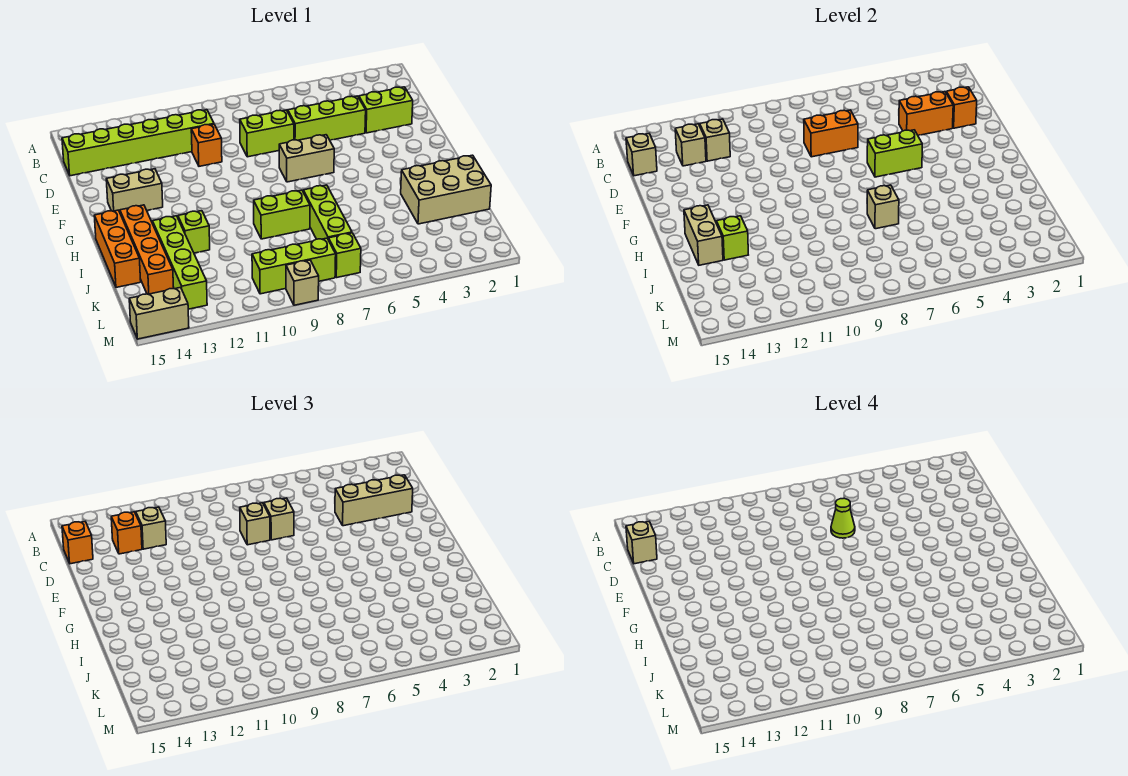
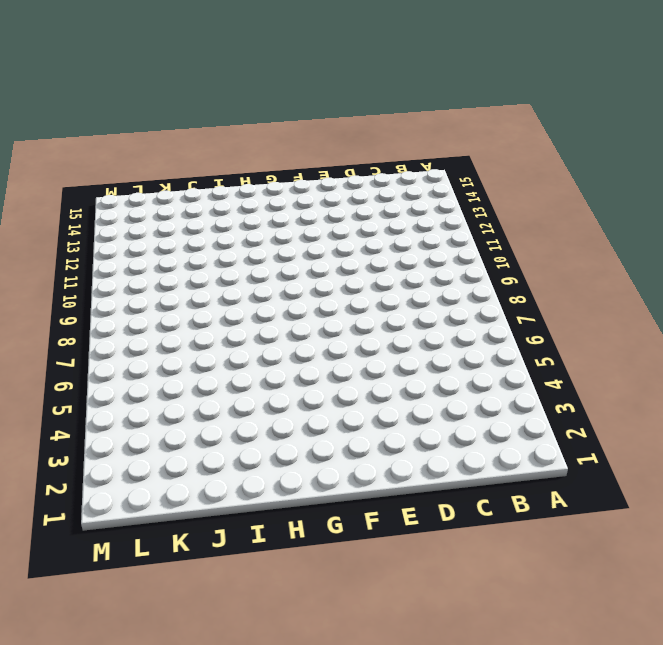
none -> lime brick C10:C15 level 1
none -> lime brick D2:D3 level 1
none -> lime brick D4:D6 level 1
none -> lime brick D7:D8 level 1

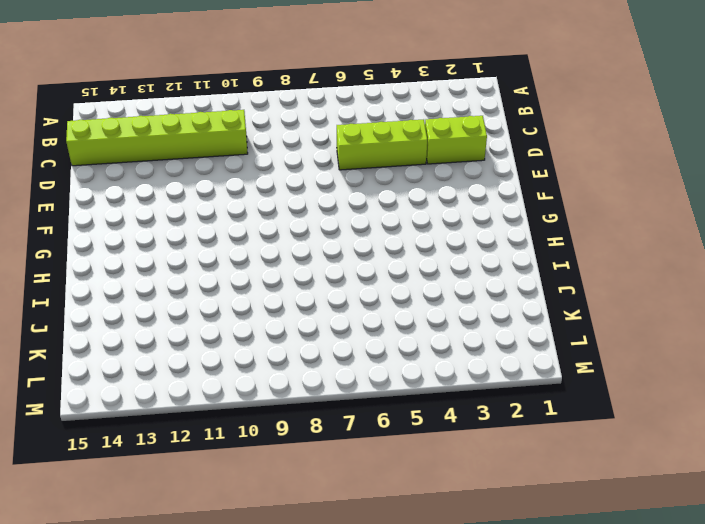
none -> lime brick D7:D8 level 1
none -> orange brick D10 level 1
none -> tan brick F6:F7 level 1
none -> tan brick F13:F14 level 1

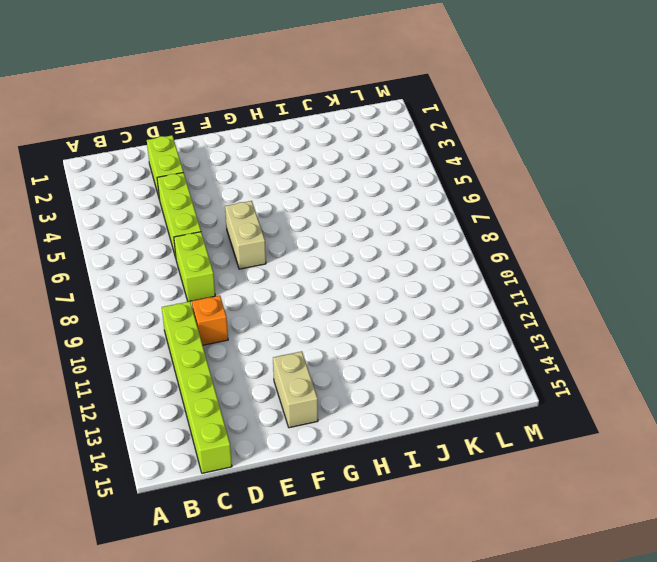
none -> orange brick H14:K14 level 1
none -> orange brick H15:J15 level 1
none -> tan brick I1:J3 level 1
none -> lime brick I7:K7 level 1

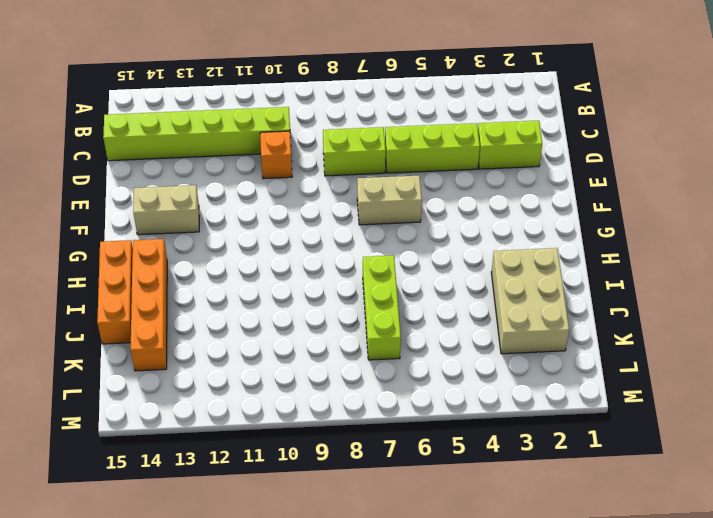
tan brick I2:K3 level 1 -> tan brick I1:J3 level 1
none -> lime brick I8:I9 level 1
none -> lime brick I12 level 1
none -> lime brick I13:L13 level 1
none -> lime brick L7 level 1

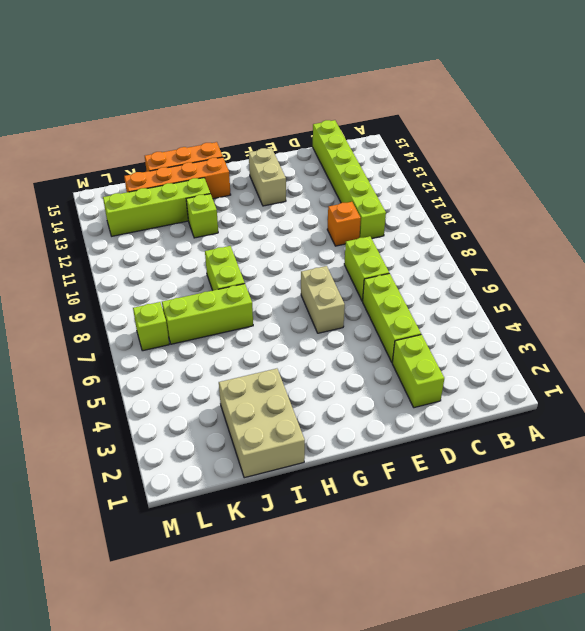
none -> lime brick L8:L10 level 1
none -> tan brick M9 level 1
none -> tan brick M14:M15 level 1
none -> tan brick C12 level 2

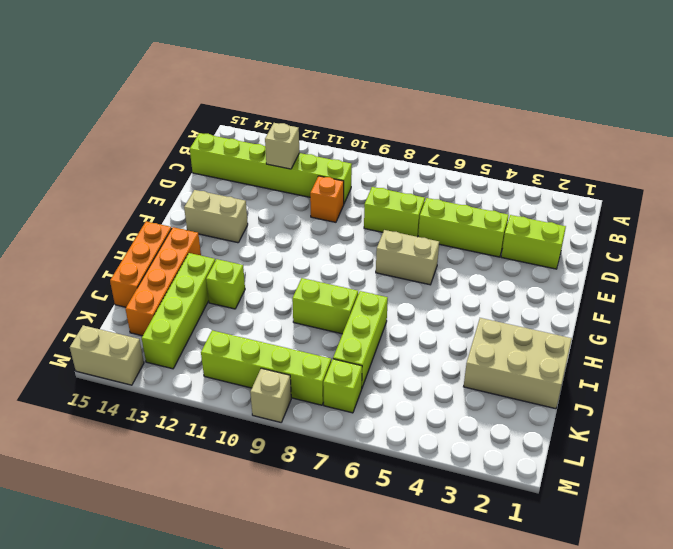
lime brick L8:L11 level 1 -> lime brick L8:L10 level 1
none -> tan brick C13 level 2
none -> tan brick C15 level 2
none -> orange brick D2 level 2
none -> orange brick D3:D4 level 2

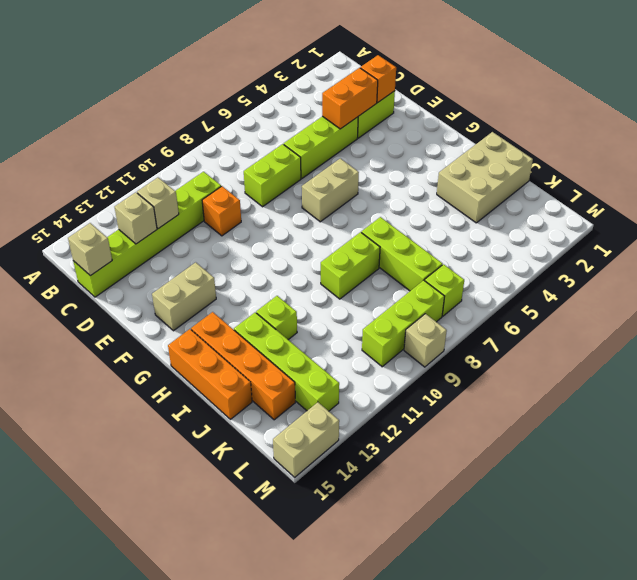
none -> orange brick D7:D8 level 2
none -> lime brick F5:F6 level 2
none -> tan brick H14:I14 level 2
none -> tan brick I7 level 2

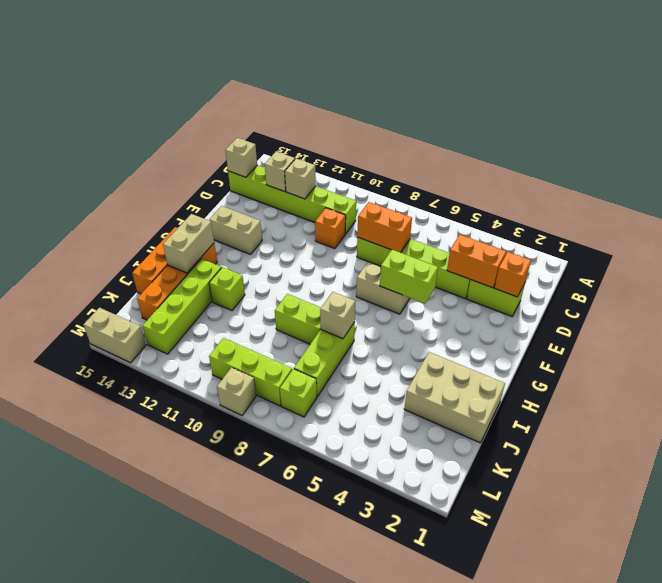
none -> lime brick I13 level 2
none -> tan brick C12 level 3
none -> orange brick C13 level 3
none -> orange brick C15 level 3

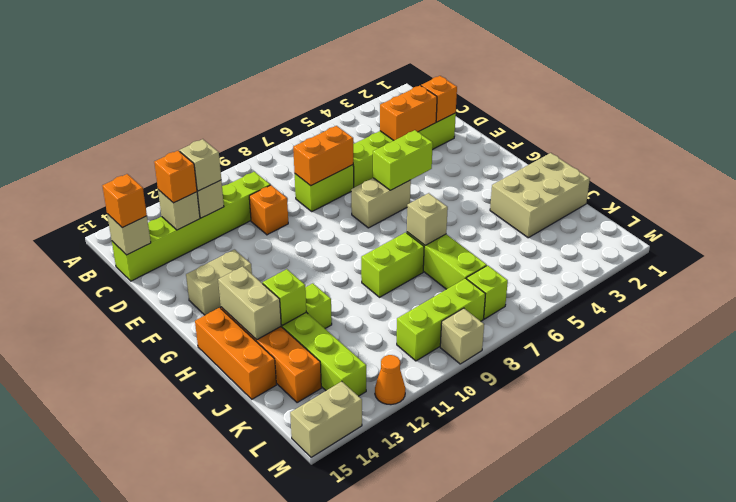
orange cone M12 level 1 -> none
none -> tan brick D2:D4 level 3
none -> tan brick D7 level 3
none -> tan brick D8 level 3
none -> tan brick C15 level 4

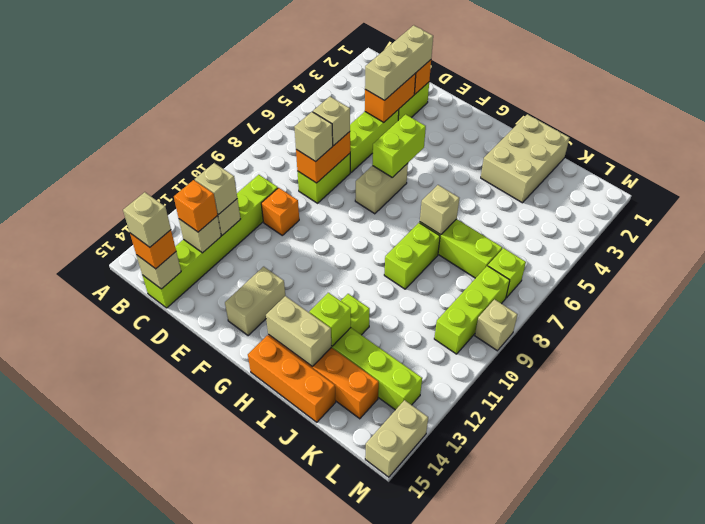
none -> lime cone D7 level 4

